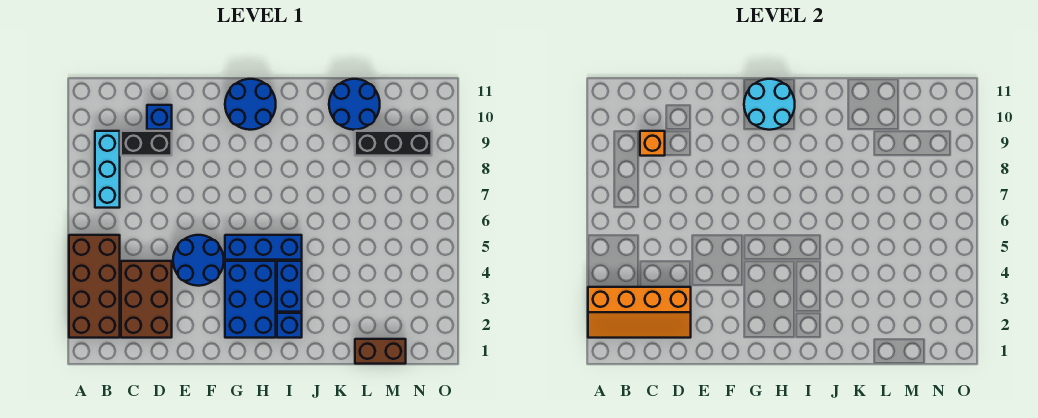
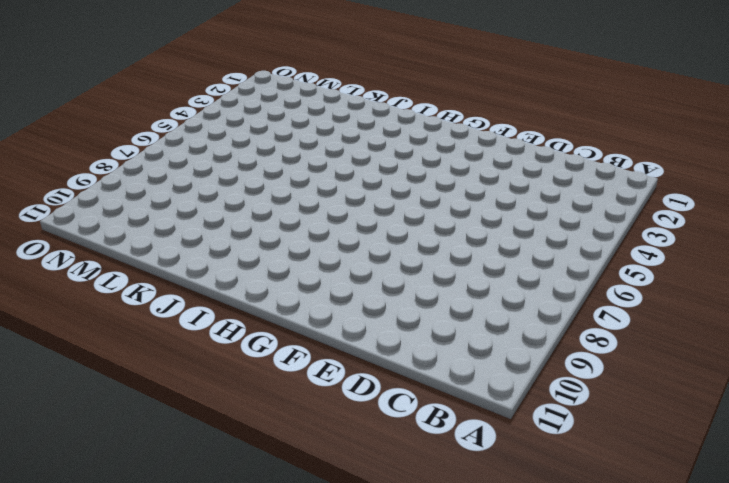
none -> brown brick A2:B5 level 1
none -> cyan brick B7:B9 level 1
none -> brown brick C2:D4 level 1

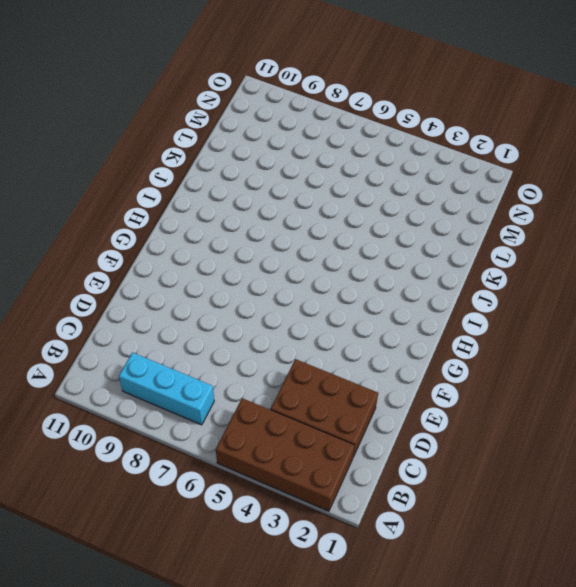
none -> black brick C9:D9 level 1
none -> blue brick D10 level 1
none -> blue round brick E4:F5 level 1

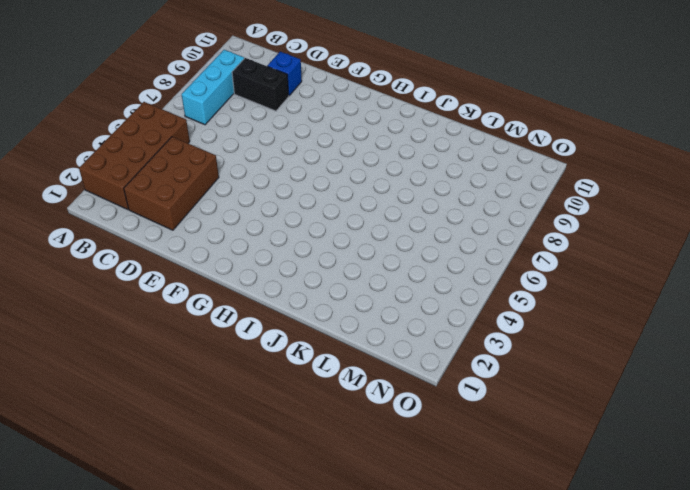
none -> blue round brick E4:F5 level 1
none -> blue brick G2:H4 level 1
none -> blue brick G5:I5 level 1

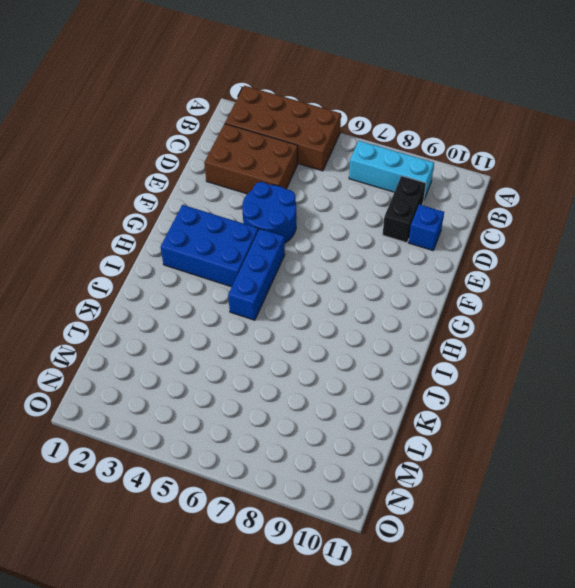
none -> blue round brick G10:H11 level 1
none -> blue brick I2 level 1
none -> blue brick I3:I4 level 1

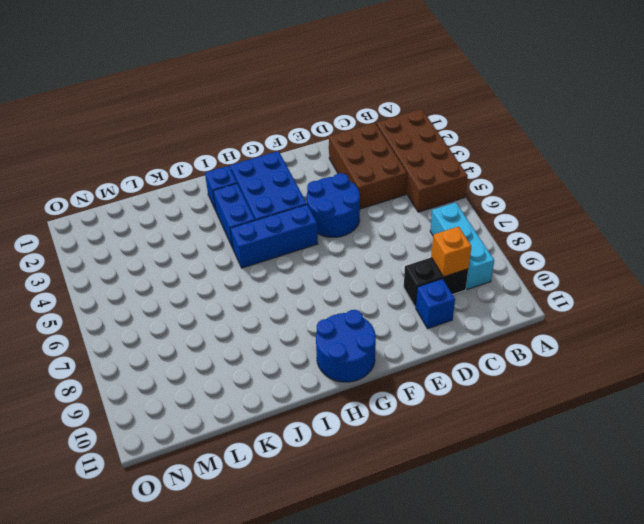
none -> blue round brick K10:L11 level 1
none -> brown brick L1:M1 level 1
none -> black brick L9:N9 level 1

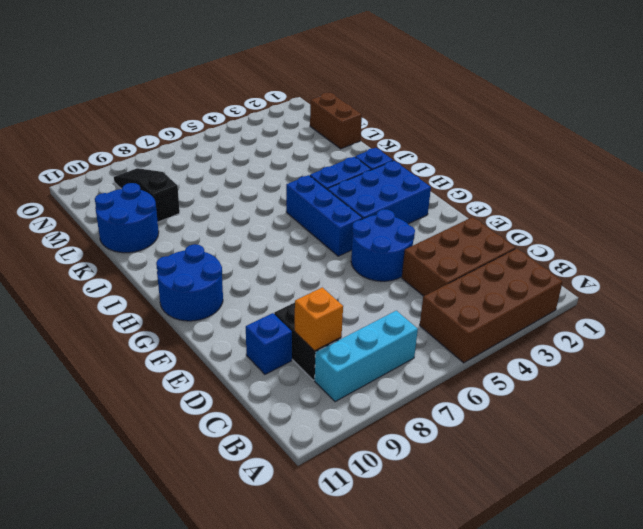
black slope L9:N9 level 1 top L -> black brick L9:N9 level 1
none -> orange slope A2:D3 level 2 top 3
none -> cyan round brick G10:H11 level 2

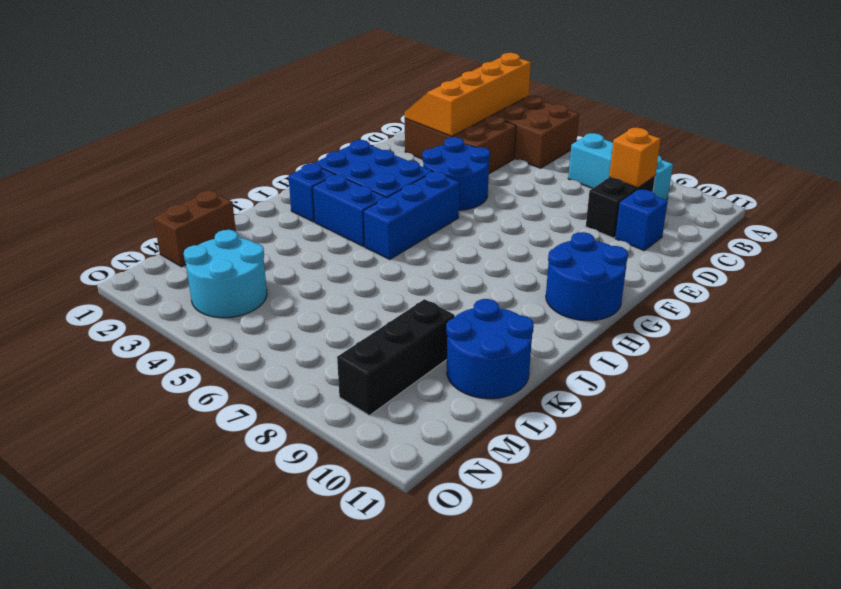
cyan round brick M3:N4 level 1 -> cyan round brick G10:H11 level 2

